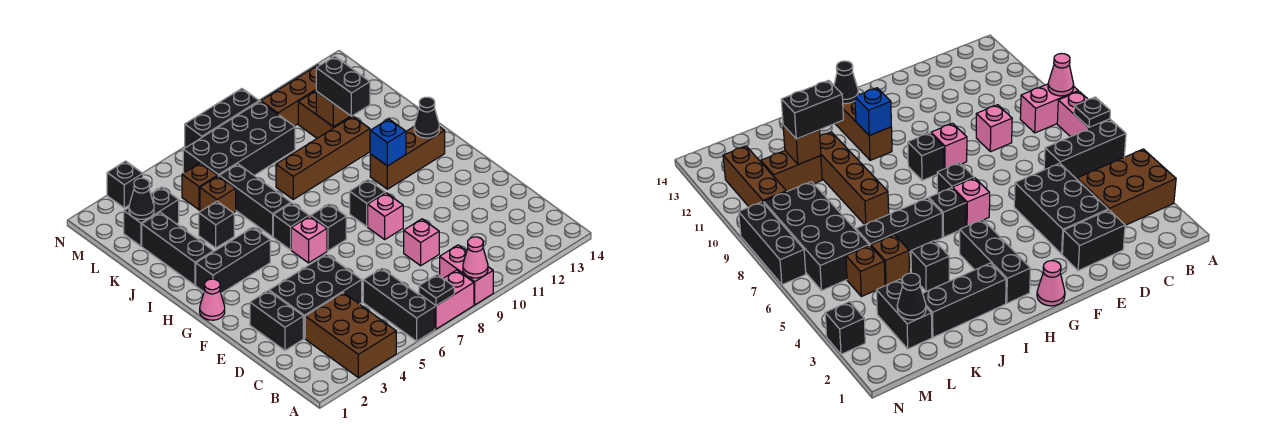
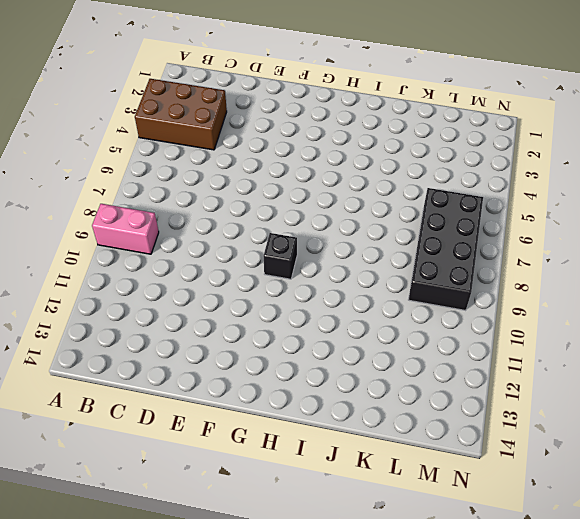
none -> black brick A6:C6 level 1
none -> pink brick A7:A8 level 1
none -> black brick D2:E2 level 1
none -> black brick D3:E5 level 1

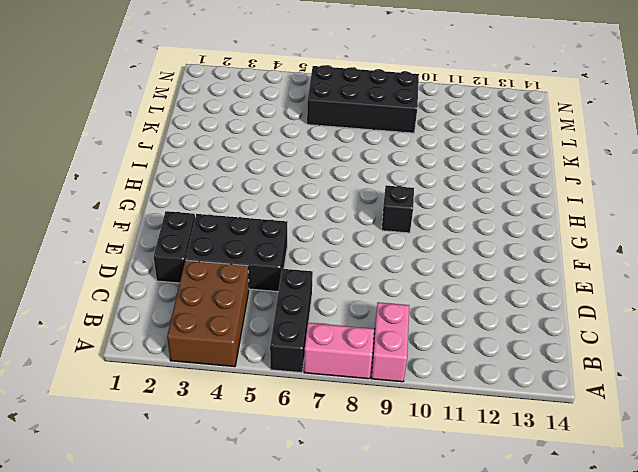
none -> pink brick D9 level 1
none -> pink brick F9 level 1
none -> pink cone G1 level 1
none -> pink brick G6 level 1

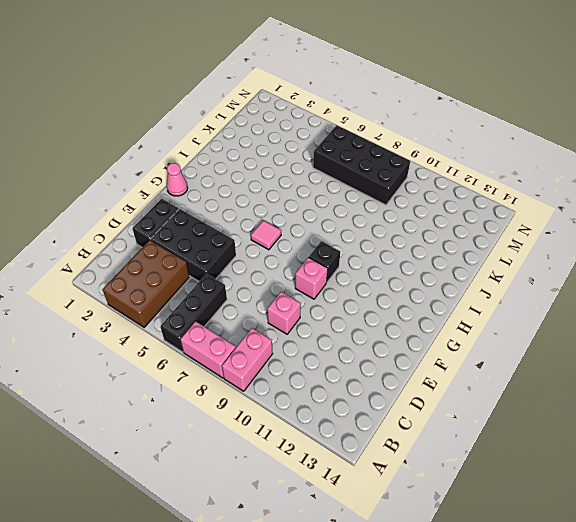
pink tile G6 level 1 -> pink brick G6 level 1
none -> black brick G7 level 1
none -> black brick H2:H4 level 1
none -> black brick H6 level 1
none -> brown brick H11:H13 level 1

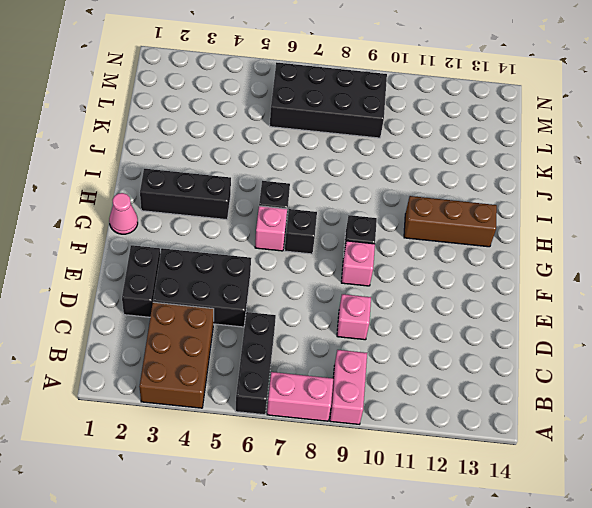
none -> black brick I2:K2 level 1
none -> black brick I6:K6 level 1
none -> black brick J4 level 1
none -> brown brick J8:J11 level 1

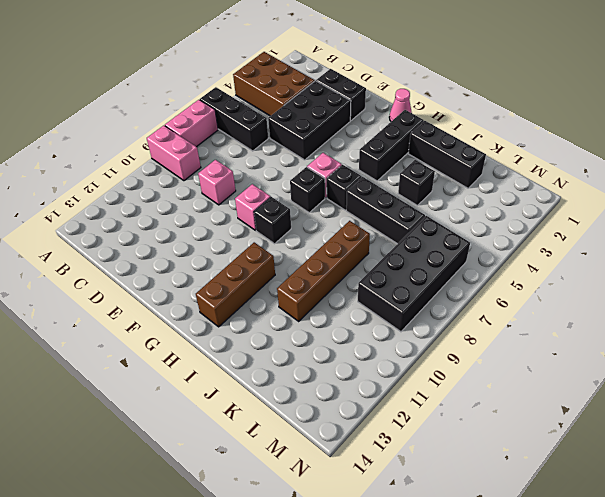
none -> brown brick K5 level 1
none -> brown brick K11:L11 level 1
none -> black brick L2:L3 level 1
none -> brown brick L5 level 1

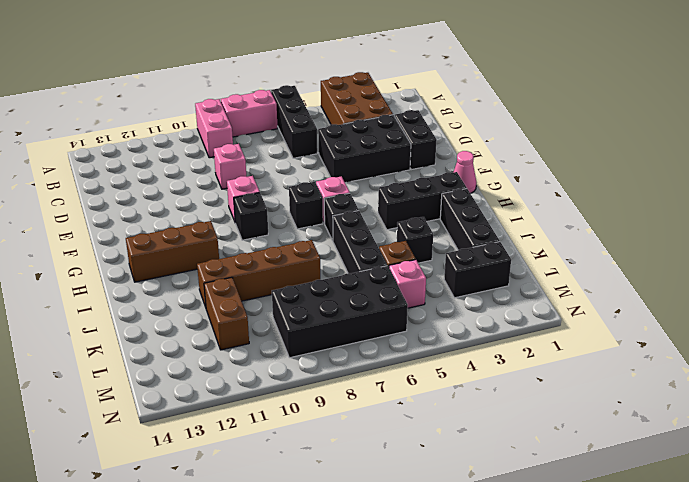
pink brick L5 level 1 -> brown brick L5 level 1
none -> brown brick M10:M12 level 1
none -> black brick N3 level 1
none -> black brick N7:N9 level 1
none -> black plate A7 level 2

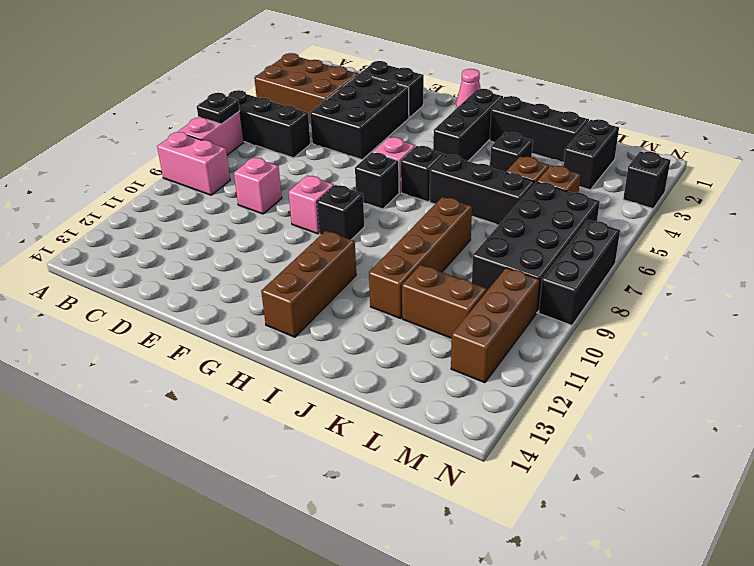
none -> pink cone A9 level 2
none -> blue brick H11 level 2
none -> black cone H13 level 2
none -> brown brick K11 level 2

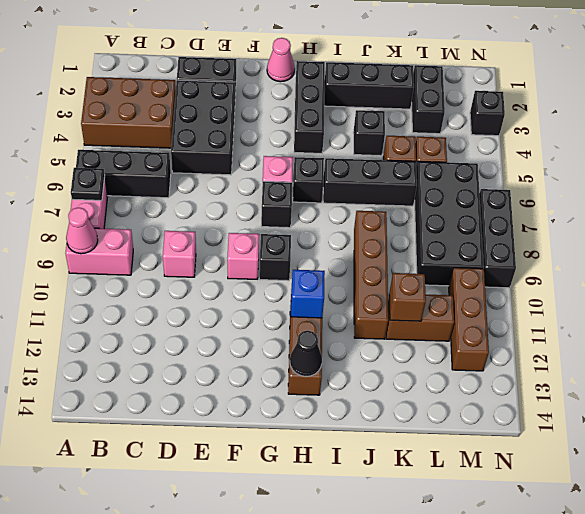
none -> black cone L2 level 2
none -> black brick J11:K11 level 3

